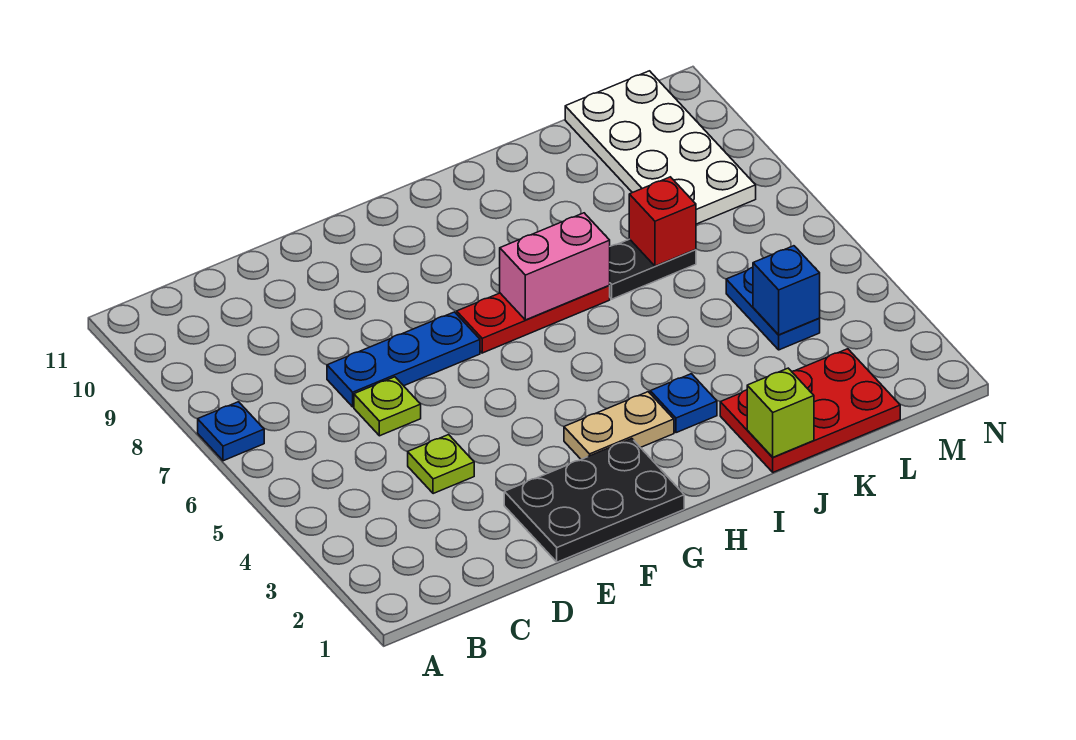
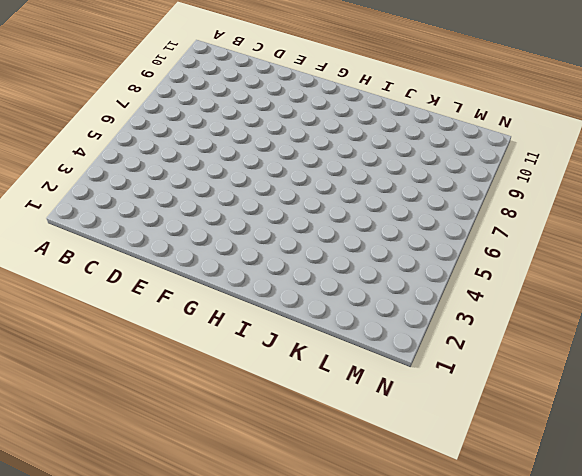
none -> blue plate A7 level 1
none -> lime plate D4 level 1
none -> lime plate D6 level 1

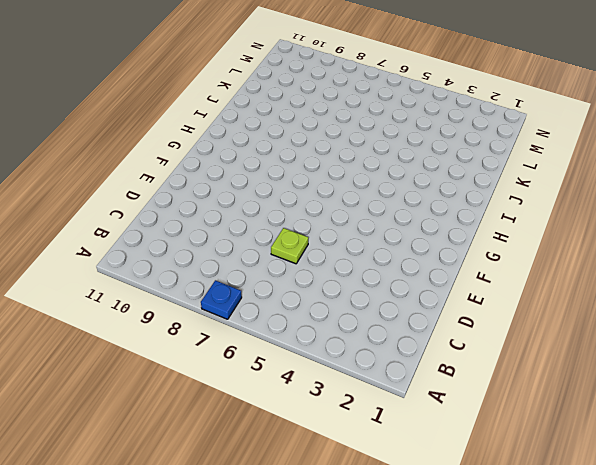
none -> lime plate D4 level 1
none -> blue plate D7:F7 level 1
none -> black plate E1:G2 level 1

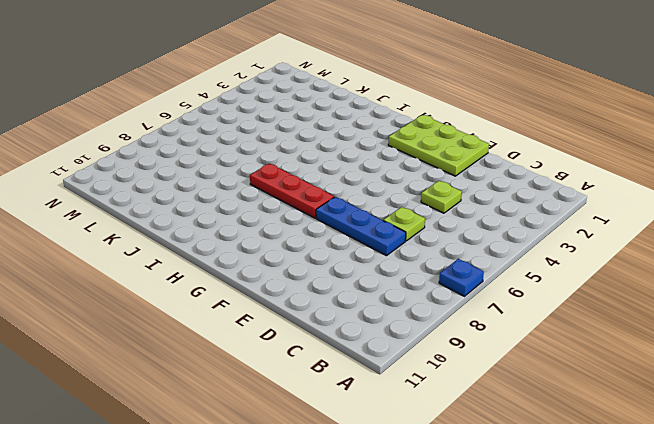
lime plate E1:G2 level 1 -> black plate E1:G2 level 1
none -> tan plate G3:H3 level 1
none -> blue plate I3 level 1
none -> red plate J1:L2 level 1

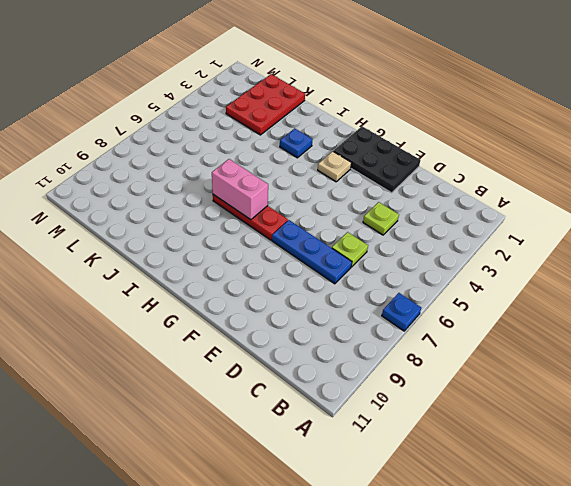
tan plate G3 level 1 -> tan plate G3:H3 level 1
red plate K1:L3 level 1 -> red plate J1:L2 level 1
none -> black plate J7:K7 level 1
none -> blue plate L4:L5 level 1
none -> white plate L8:M11 level 1

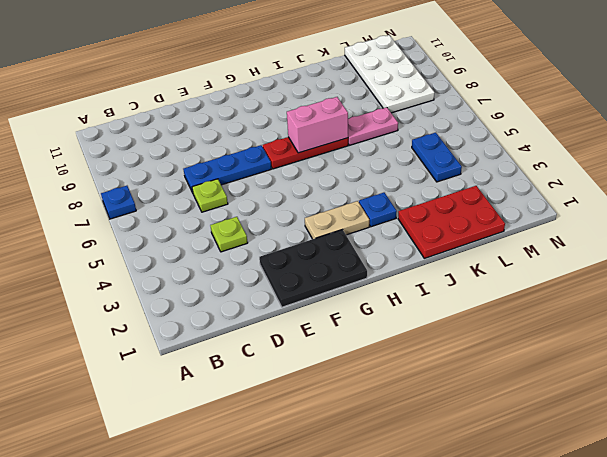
pink plate J7:K7 level 1 -> black plate J7:K7 level 1
none -> lime brick J1 level 2
none -> red brick K7 level 2
none -> blue brick L4 level 2

